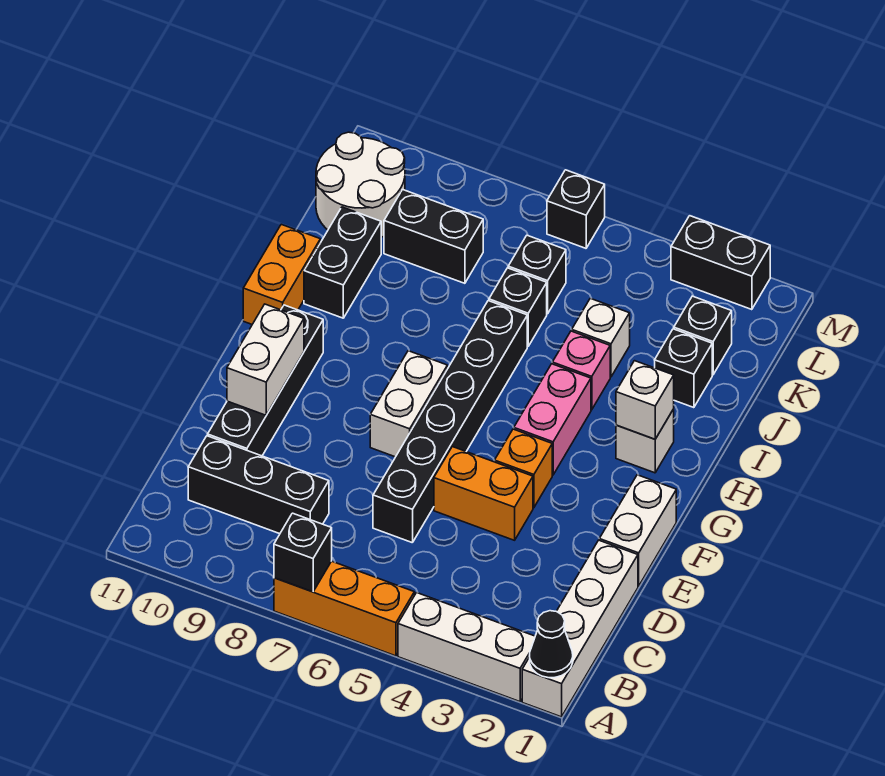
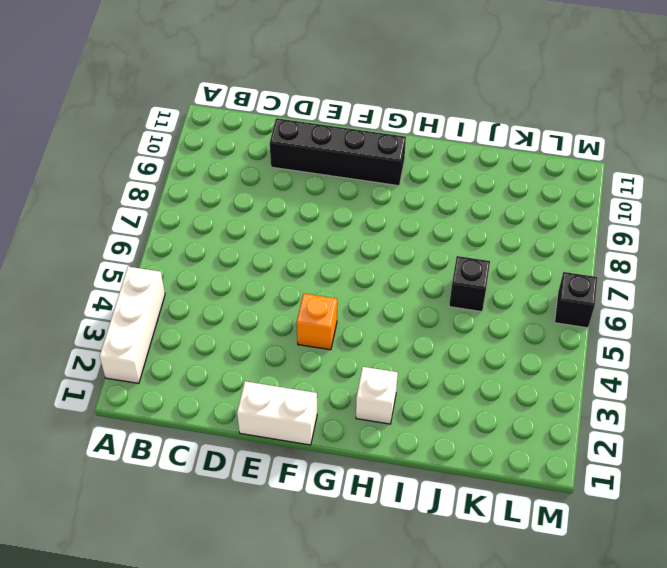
none -> white brick A1:D1 level 1
none -> orange brick A5:A7 level 1
none -> black brick C8:C10 level 1

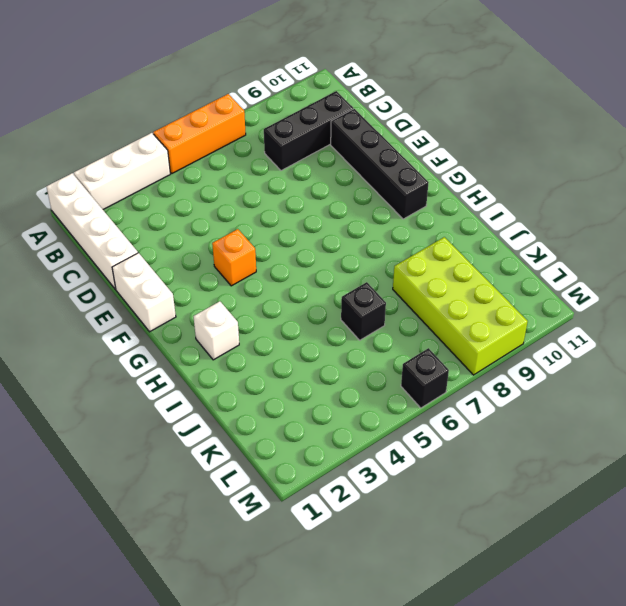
lime brick J8:M9 level 1 -> black brick K8:K9 level 1
none -> black brick D6:I6 level 1
none -> orange brick E4:E5 level 1
none -> white brick F7:G7 level 1

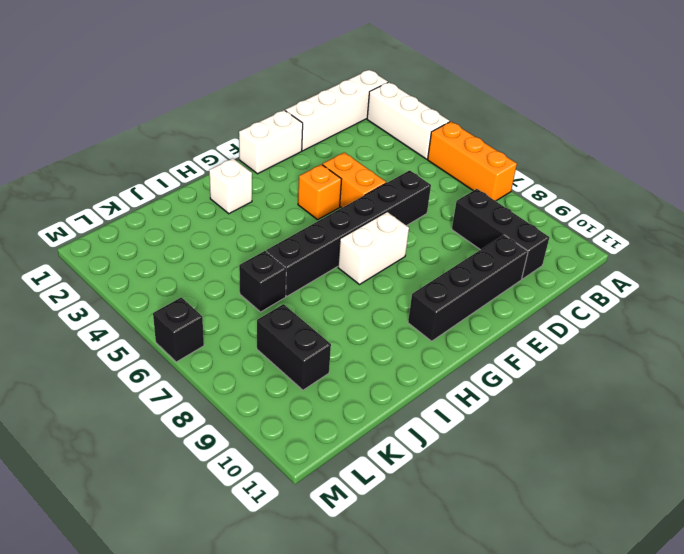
none -> pink brick G4:H4 level 1
none -> orange brick H11:I11 level 1
none -> pink brick I4 level 1

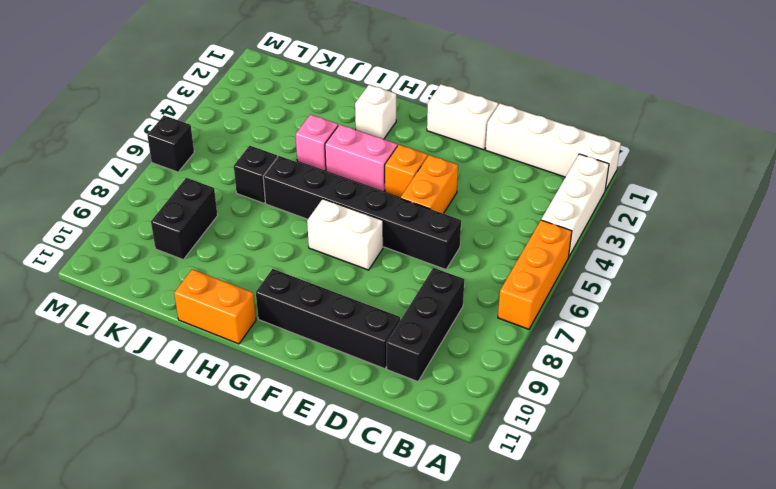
none -> black brick I10:J10 level 1
none -> black brick J2 level 1
none -> white brick J4 level 1

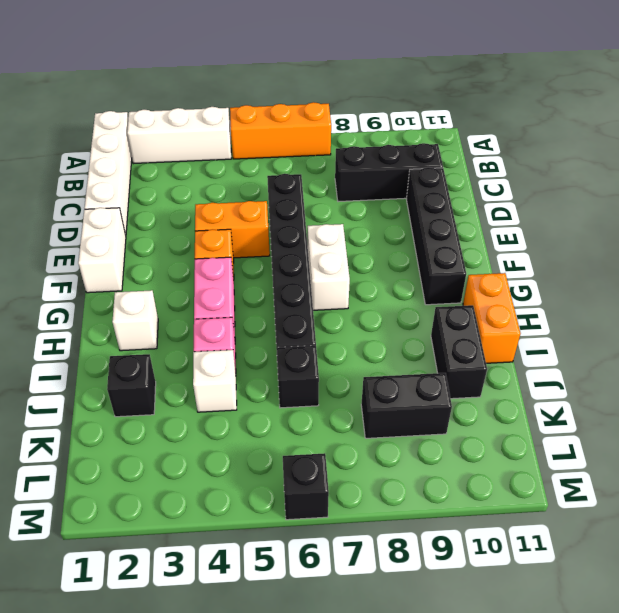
none -> black brick K2 level 1
none -> black brick K6 level 1
none -> white round brick K10:L11 level 1

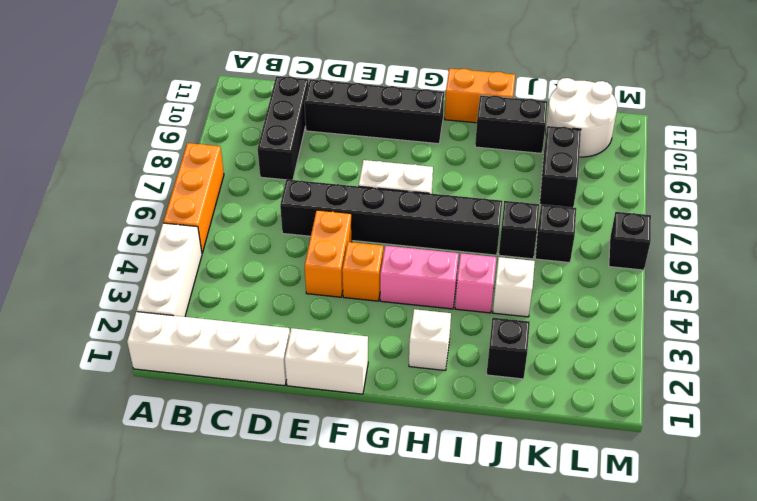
none -> black brick K2 level 1
none -> black brick M2:M3 level 1
none -> black cone A1 level 2

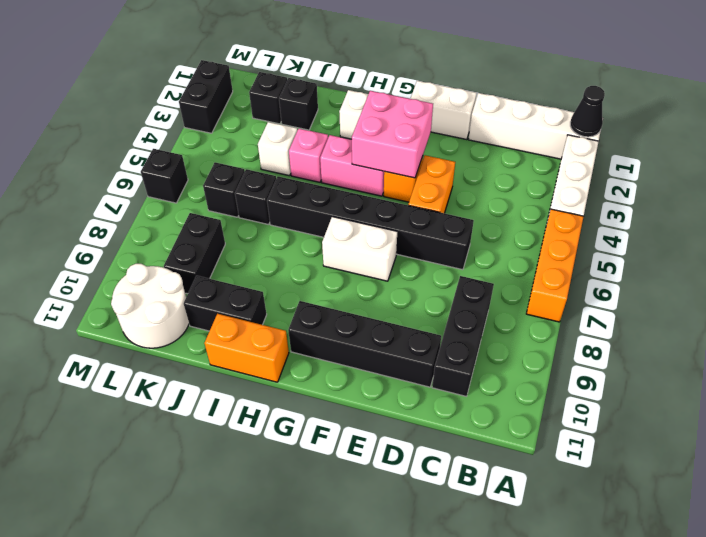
pink brick F3:G4 level 2 -> none
none -> black brick A7 level 2
none -> white brick E10:F10 level 2
none -> white brick H2 level 2

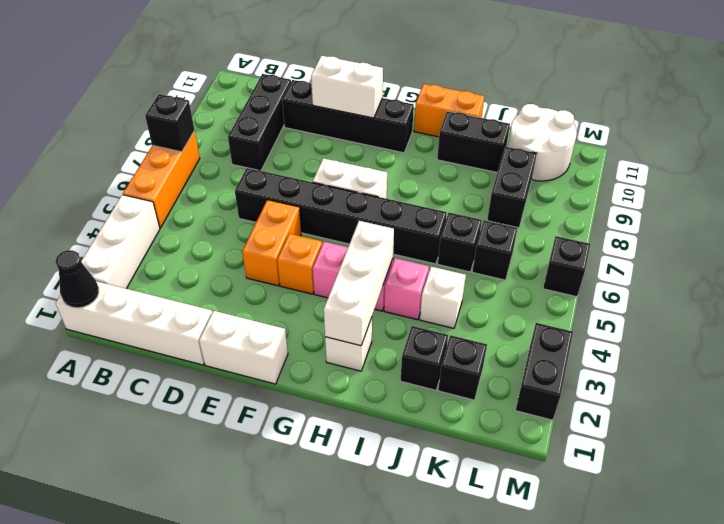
white brick H2:H4 level 2 -> white brick H2 level 2

